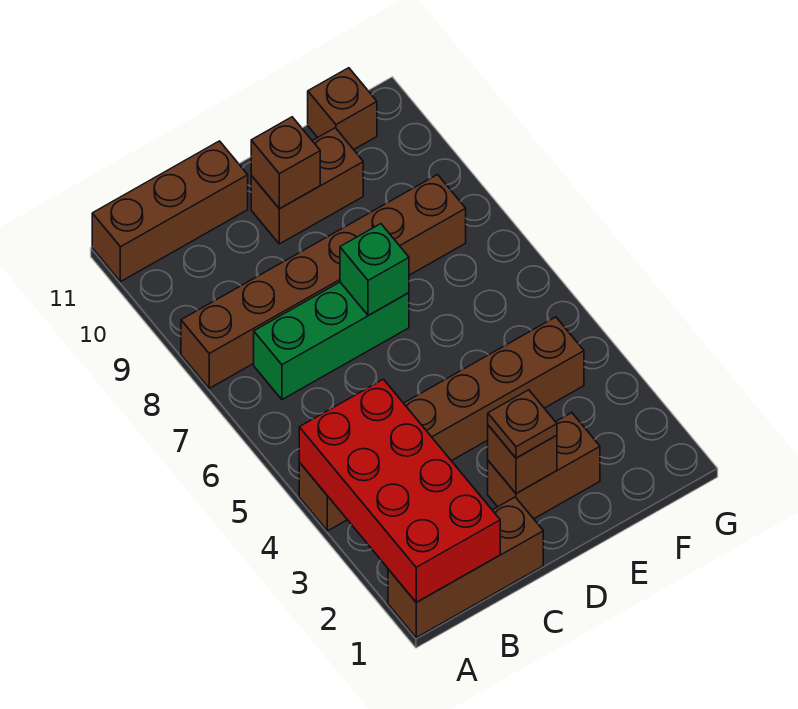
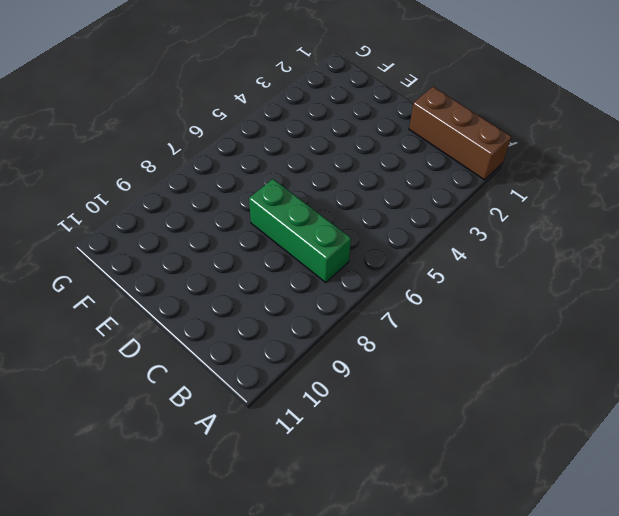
none -> brown brick A4:F4 level 1
none -> brown brick A8:F8 level 1
none -> brown brick A11:C11 level 1

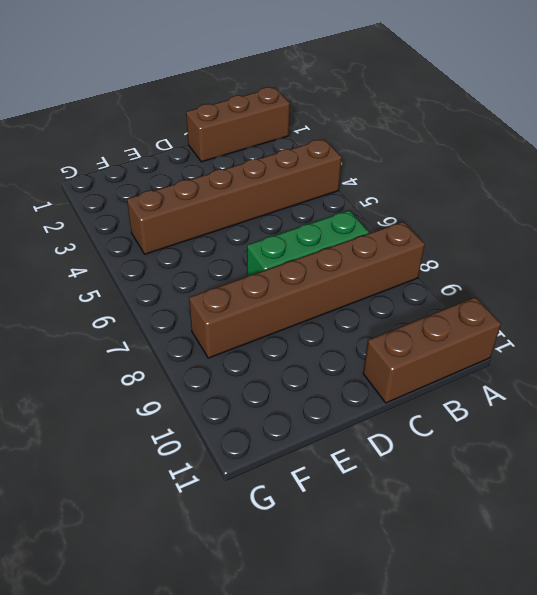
none -> brown brick D2:E2 level 1
none -> brown brick D10:E10 level 1
none -> brown brick F11 level 1

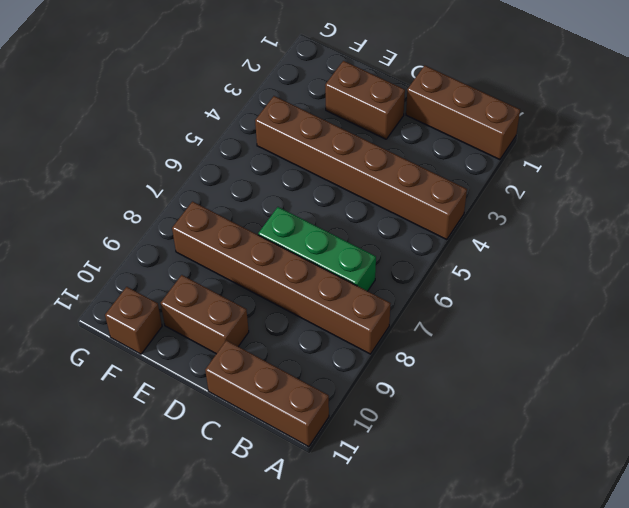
none -> red brick A1:B4 level 2
none -> brown brick D2 level 2
none -> green brick D7 level 2

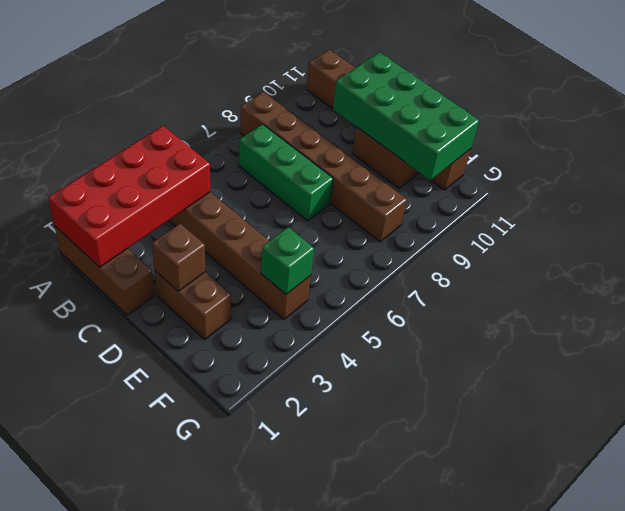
green brick C10:F11 level 2 -> brown brick D10 level 2
green brick F4 level 2 -> green brick D7 level 2
none -> brown plate D2 level 3

